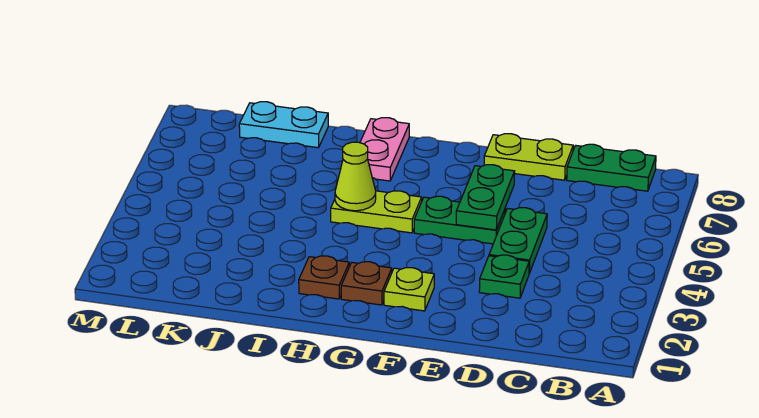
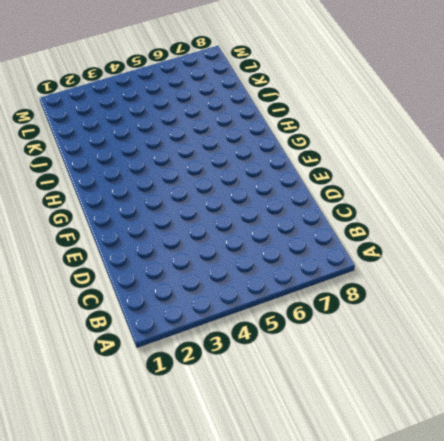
none -> green plate B8:C8 level 1
none -> green plate D3 level 1
none -> green plate D4:D5 level 1

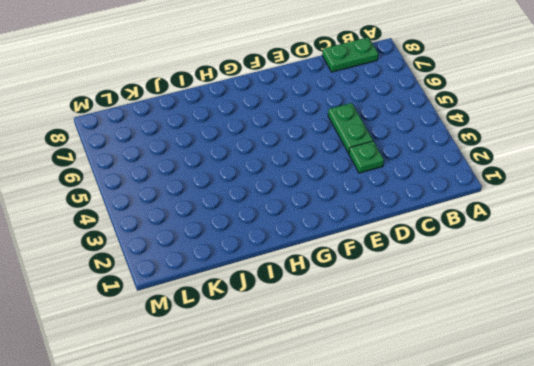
none -> lime plate D8:E8 level 1
none -> green plate E5:F5 level 1
none -> lime plate F2 level 1

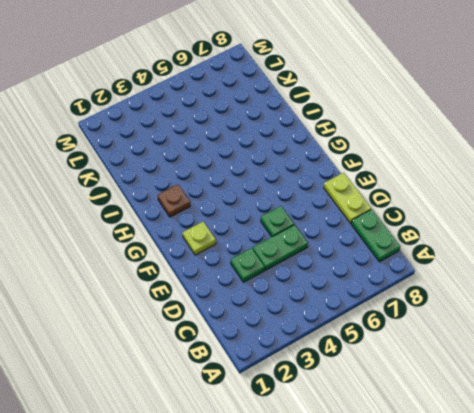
green plate E5 level 1 -> green plate E5:F5 level 1
none -> brown plate G2 level 1
none -> lime plate G5:H5 level 1
none -> pink plate H7:H8 level 1

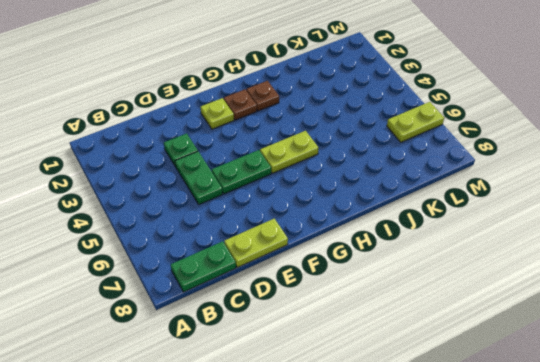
lime plate L6:M6 level 1 -> none
none -> pink plate H7:H8 level 1
none -> cyan plate J8:K8 level 1
none -> green plate E5:E6 level 2

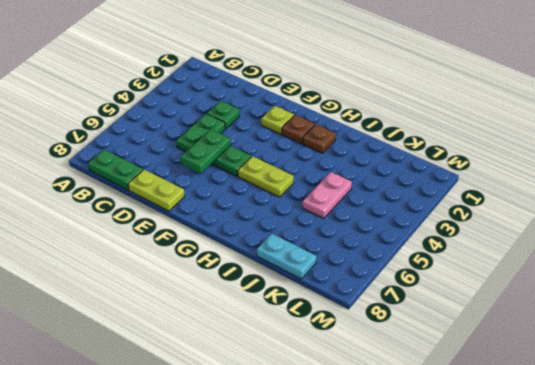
pink plate J4:J5 level 1 -> pink plate H7:H8 level 1
none -> lime cone H5 level 2

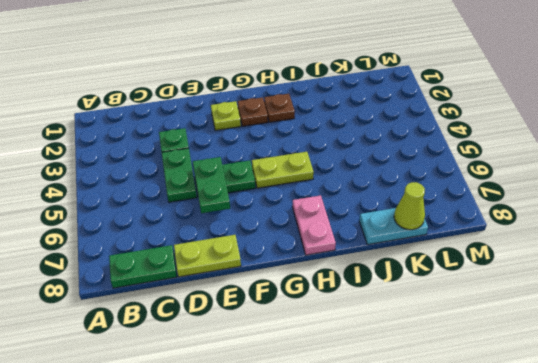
lime cone K8 level 2 -> lime cone H5 level 2

